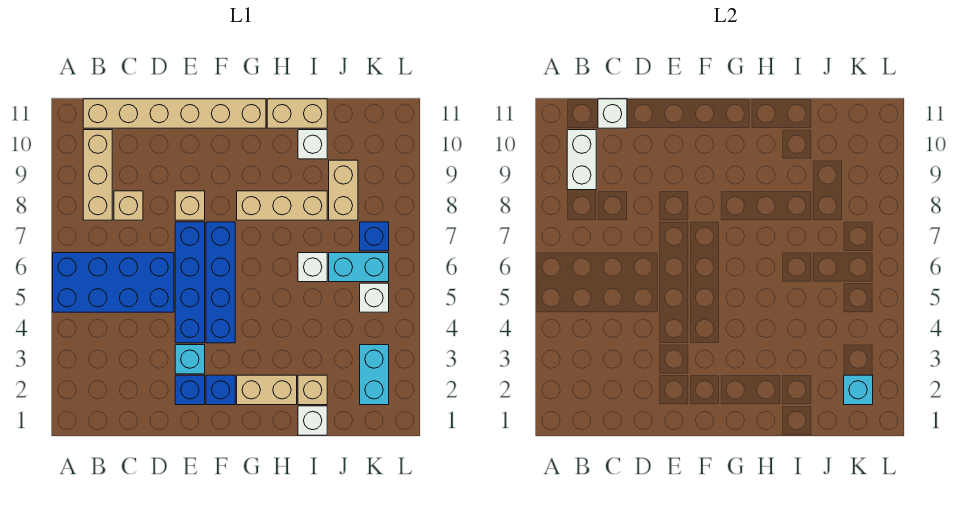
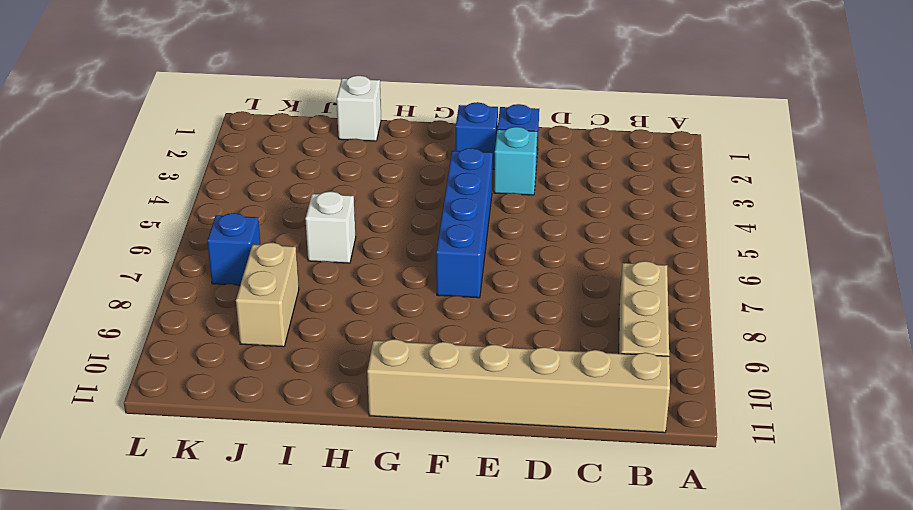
none -> blue brick A5:D6 level 1
none -> tan brick C8 level 1
none -> blue brick E4:E7 level 1

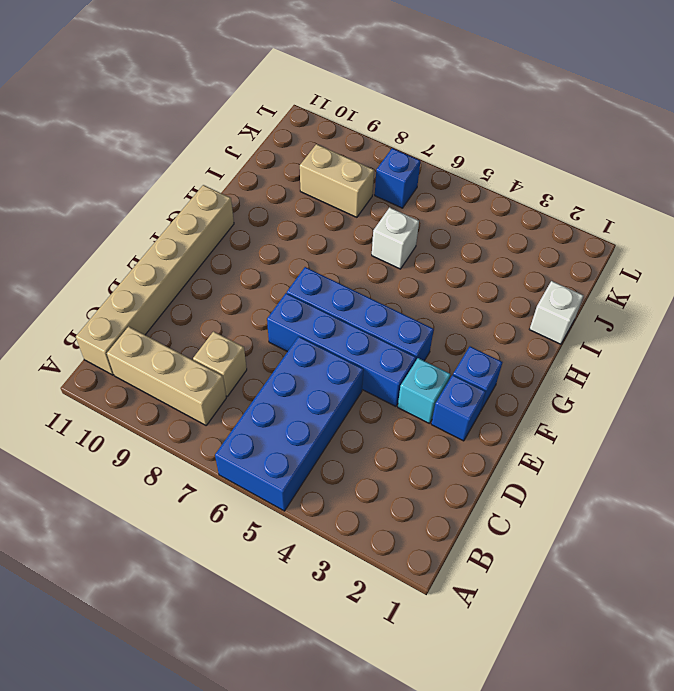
none -> tan brick E8 level 1
none -> tan brick G2:H2 level 1
none -> tan brick G8:I8 level 1

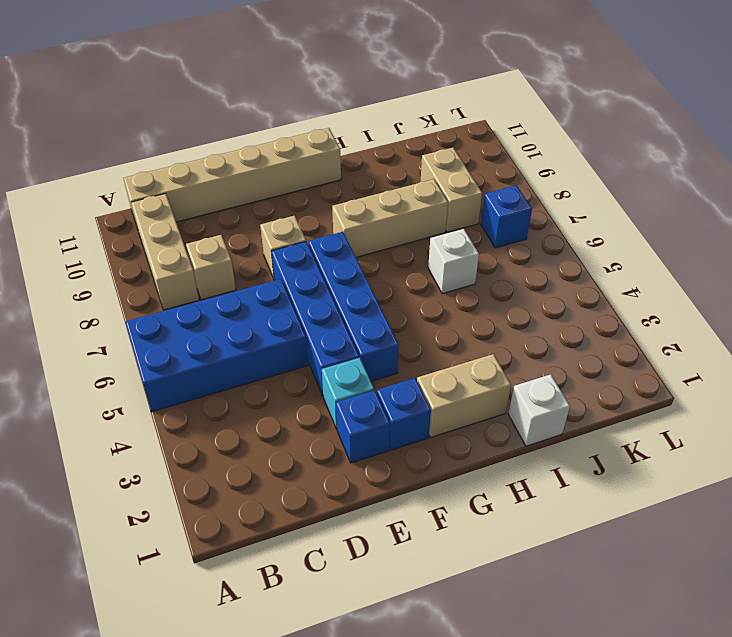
none -> tan brick H11:I11 level 1
none -> tan brick I2 level 1
none -> white brick I10 level 1

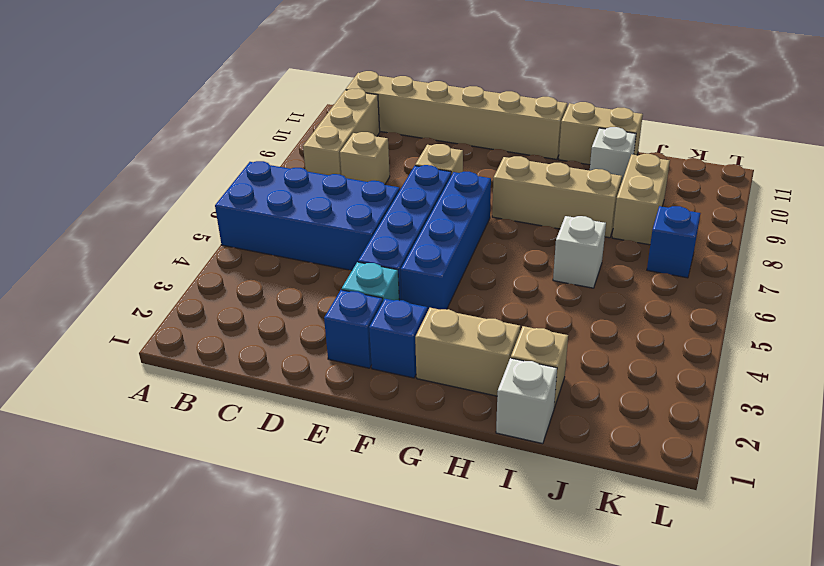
none -> cyan brick J6:K6 level 1
none -> cyan brick K2:K3 level 1
none -> white brick K5 level 1

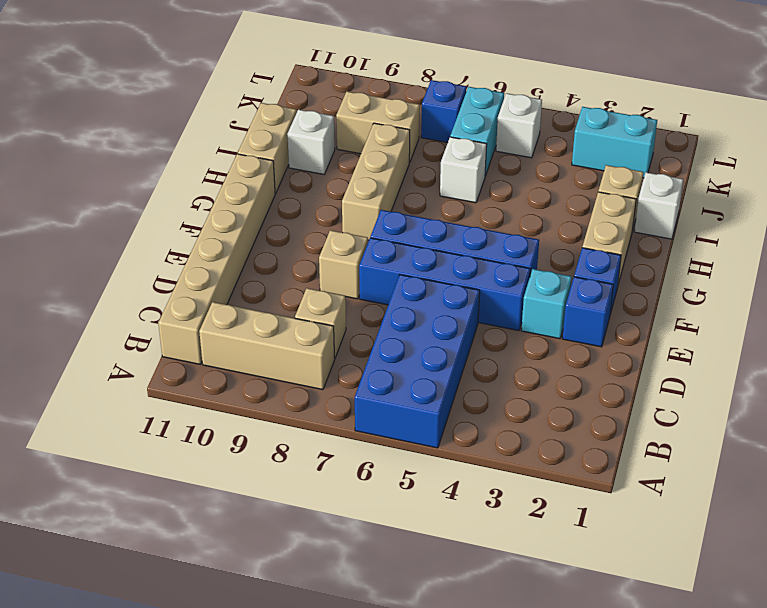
none -> white brick B9:B10 level 2
none -> white brick C11 level 2
none -> cyan brick K2 level 2

